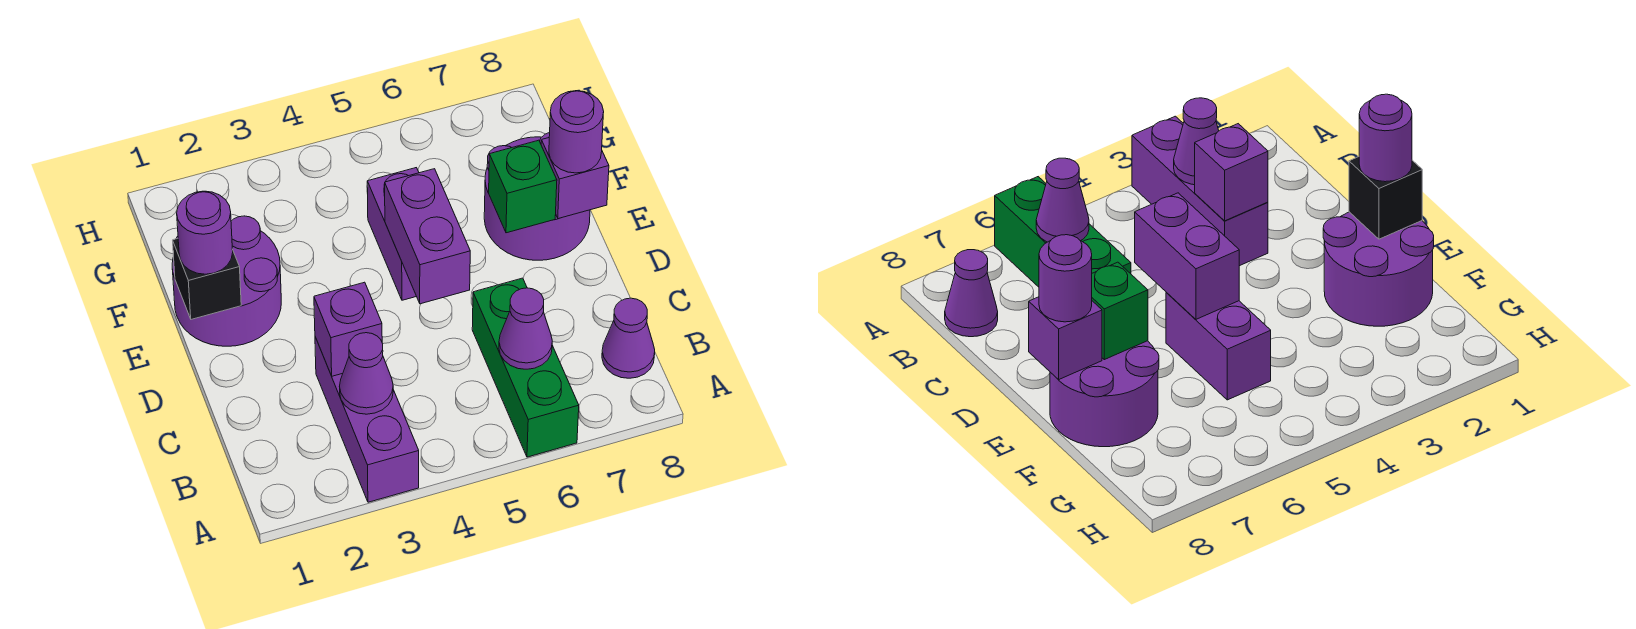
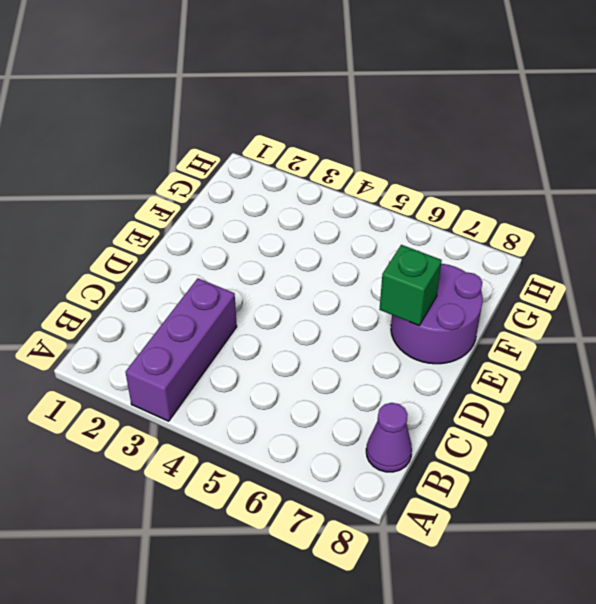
none -> green brick A6:C6 level 1
none -> purple round brick E1:F2 level 1
none -> purple brick E5:F5 level 1

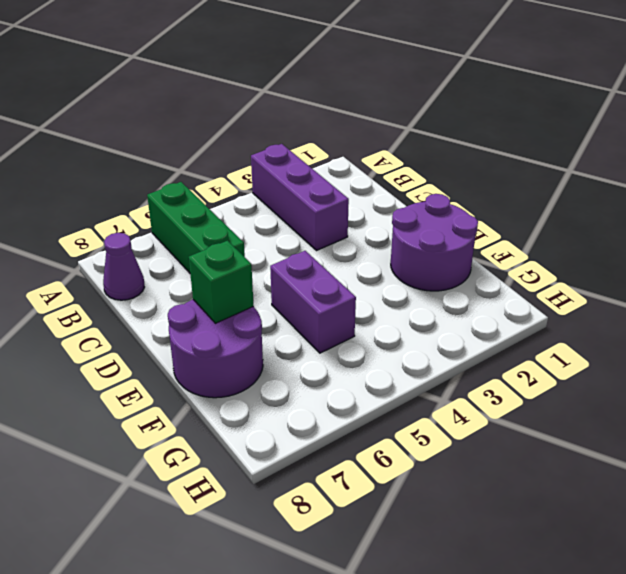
none -> purple cone B3 level 2
none -> purple cone B6 level 2
none -> purple brick C3 level 2

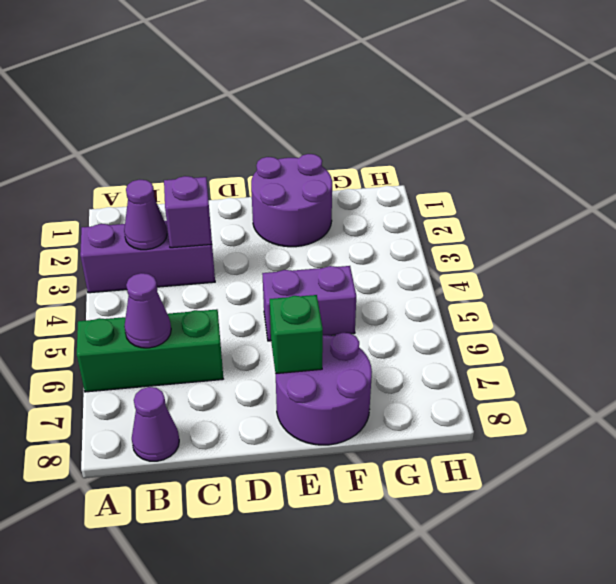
none -> purple brick D5:E5 level 2
none -> black brick E1 level 2
none -> purple brick E8 level 2

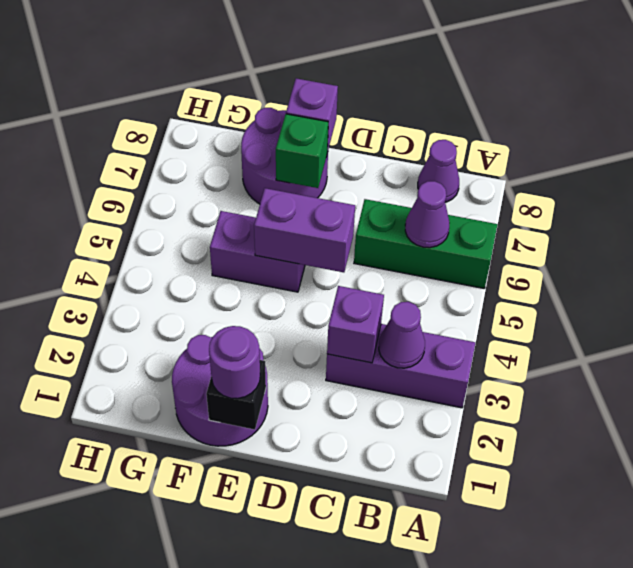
none -> purple round brick E8 level 3

